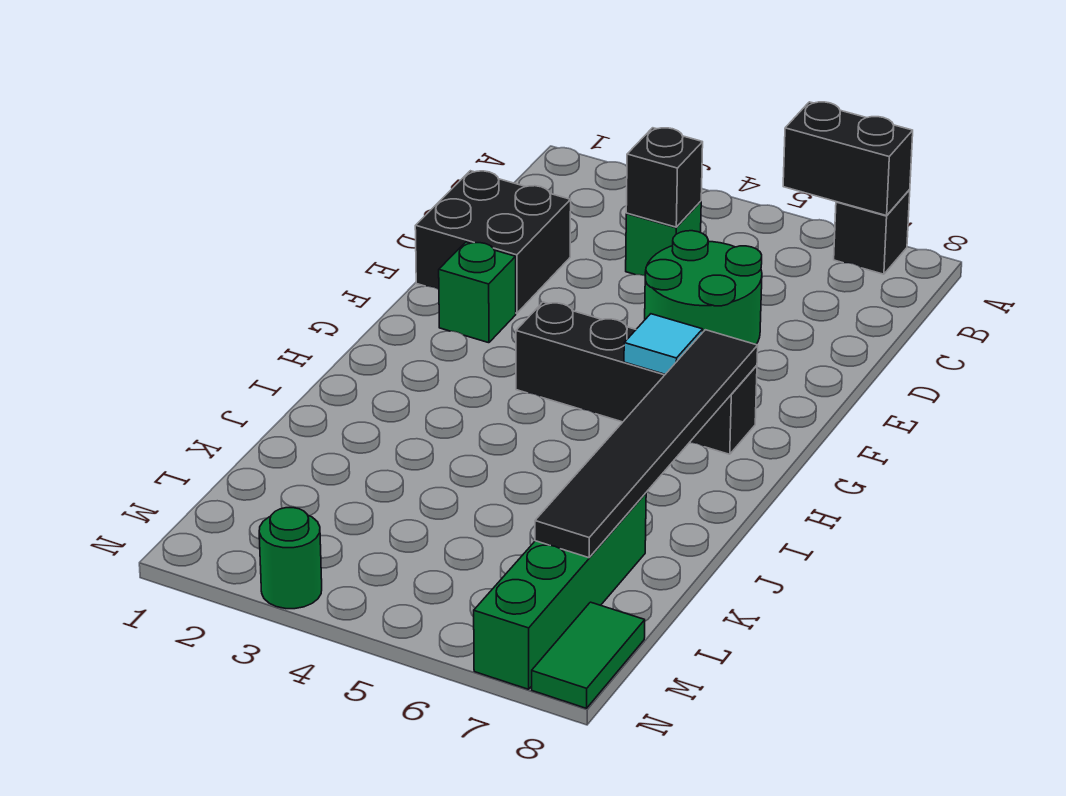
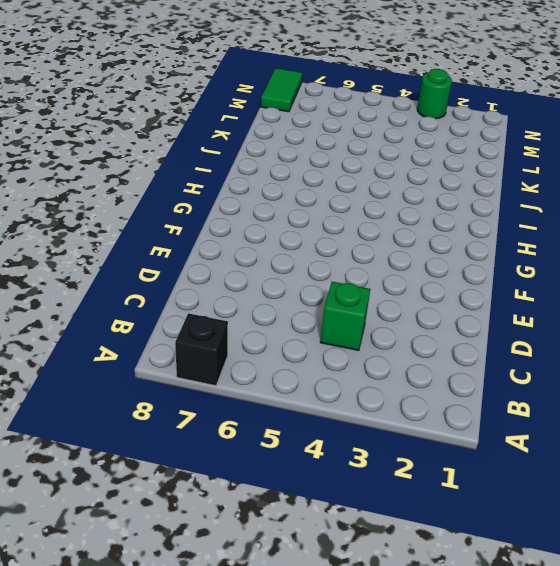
none -> black brick D1:E2 level 1
none -> green round brick D5:E6 level 1
none -> green brick F2 level 1

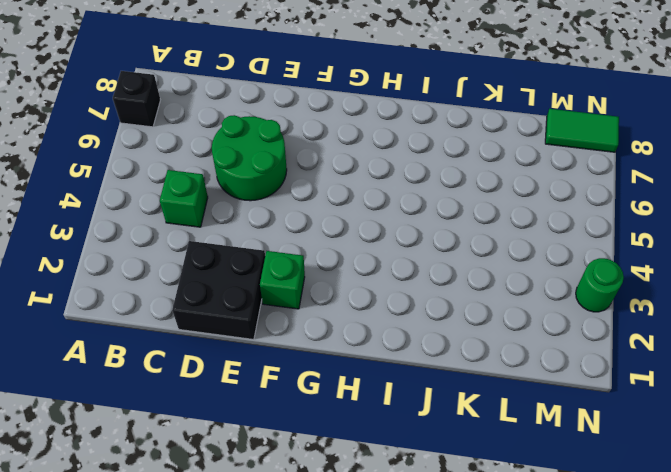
none -> black brick G4:G7 level 1
none -> green brick K7:N7 level 1
none -> black brick A6:A7 level 2

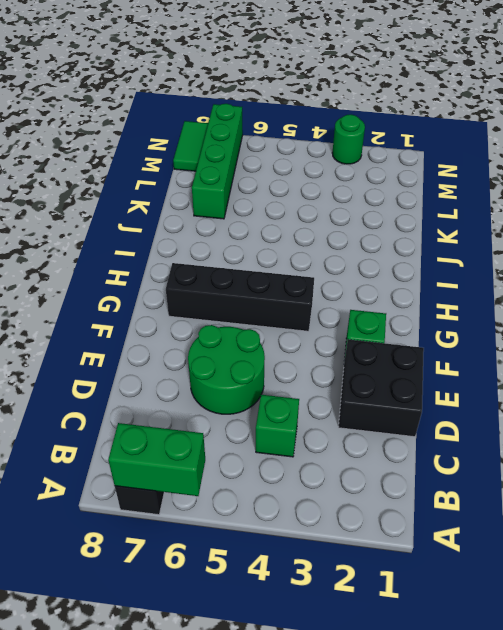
green brick A6:A7 level 2 -> black brick A6:A7 level 2
none -> black brick C4 level 2
none -> cyan tile G6 level 2
none -> black tile G7:L7 level 2

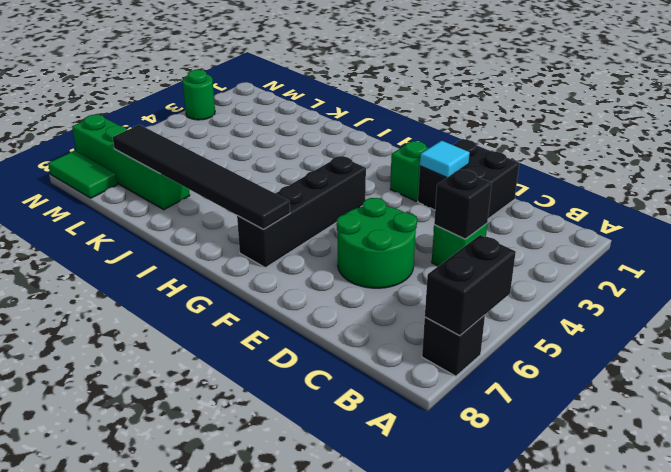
cyan tile E2 level 2 -> cyan tile G6 level 2

